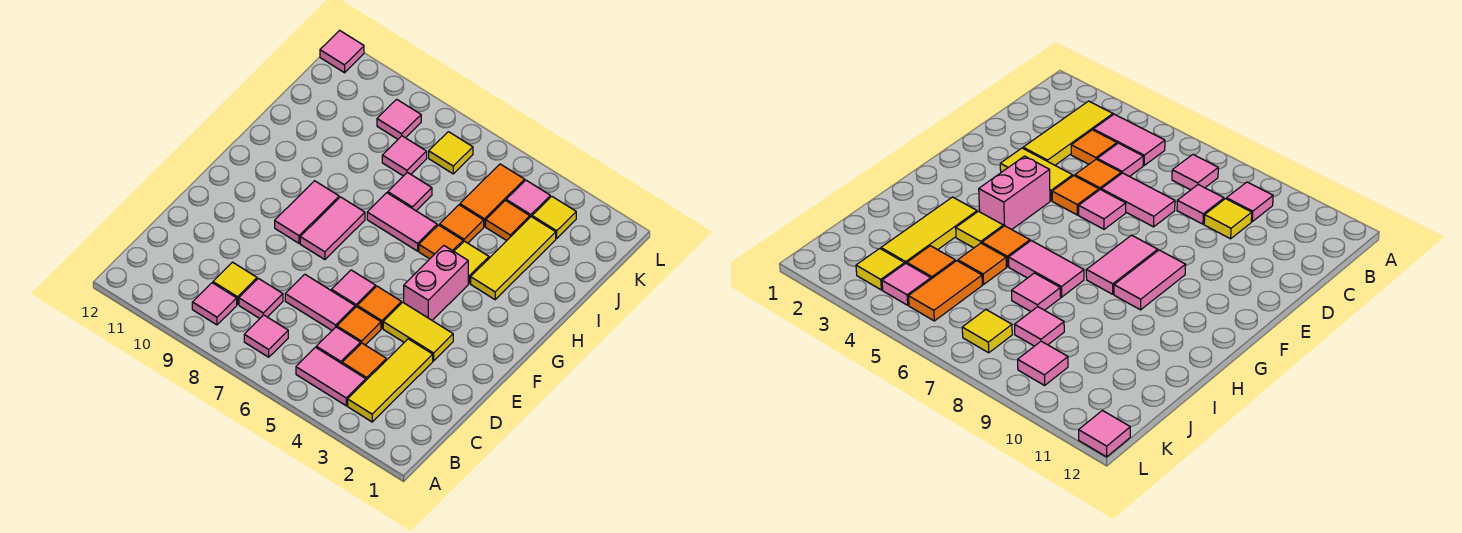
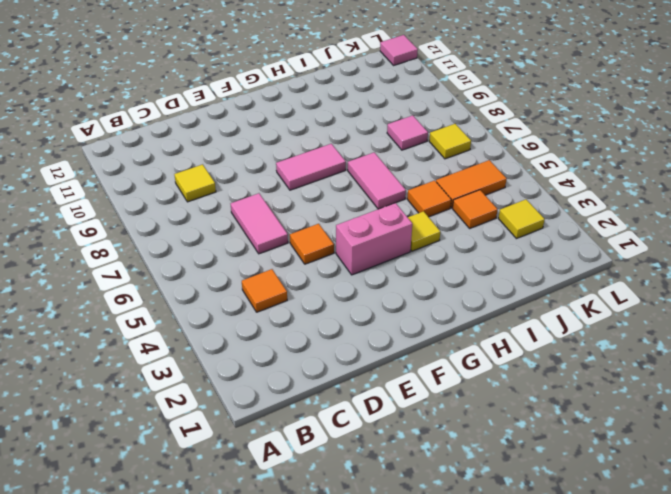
none -> yellow tile B3:D3 level 1
none -> pink tile B4:B5 level 1
none -> pink tile B7 level 1
none -> pink tile B9 level 1

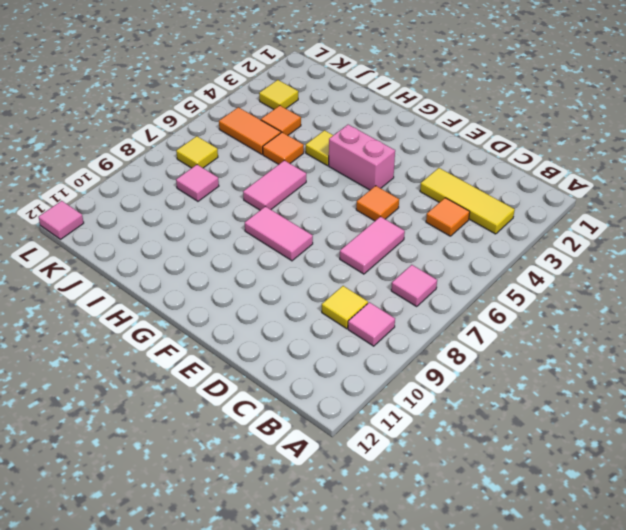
none -> pink tile B4:B5 level 1
none -> pink tile C5 level 1
none -> pink tile C8 level 1
none -> orange tile D5 level 1

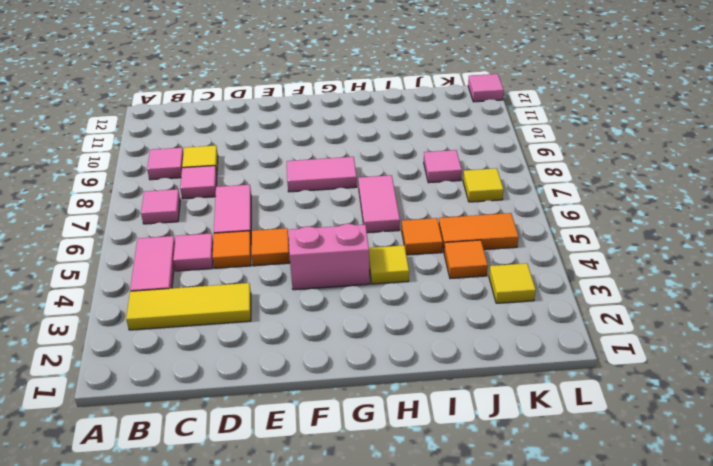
none -> orange tile C4 level 1
none -> yellow tile E3:E4 level 1
none -> pink tile E6 level 1
none -> pink tile F9:G9 level 1

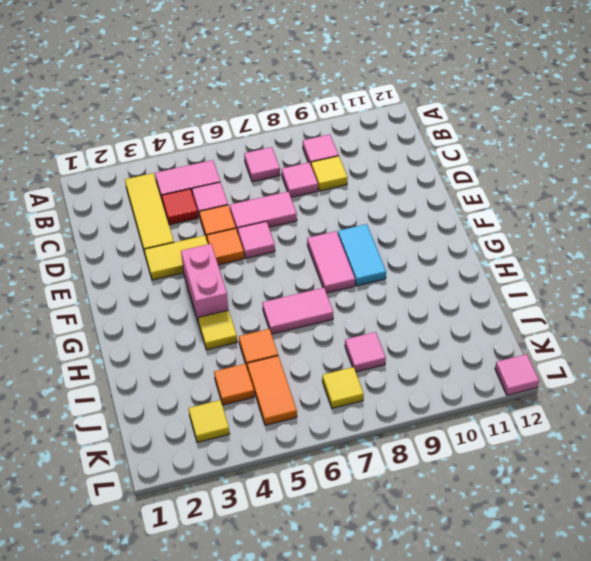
red tile C4 level 1 -> orange tile C4 level 1
cyan tile F9:G9 level 1 -> pink tile F9:G9 level 1
none -> yellow tile H3:J3 level 1
none -> orange tile H5 level 1
none -> pink tile I7 level 1
none -> pink tile K4 level 1

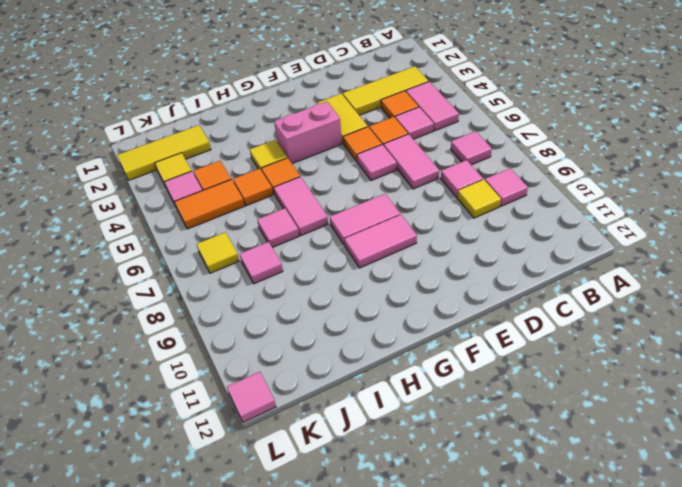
yellow tile J2:L2 level 1 -> yellow tile H3:J3 level 1
none -> pink tile K9 level 1

